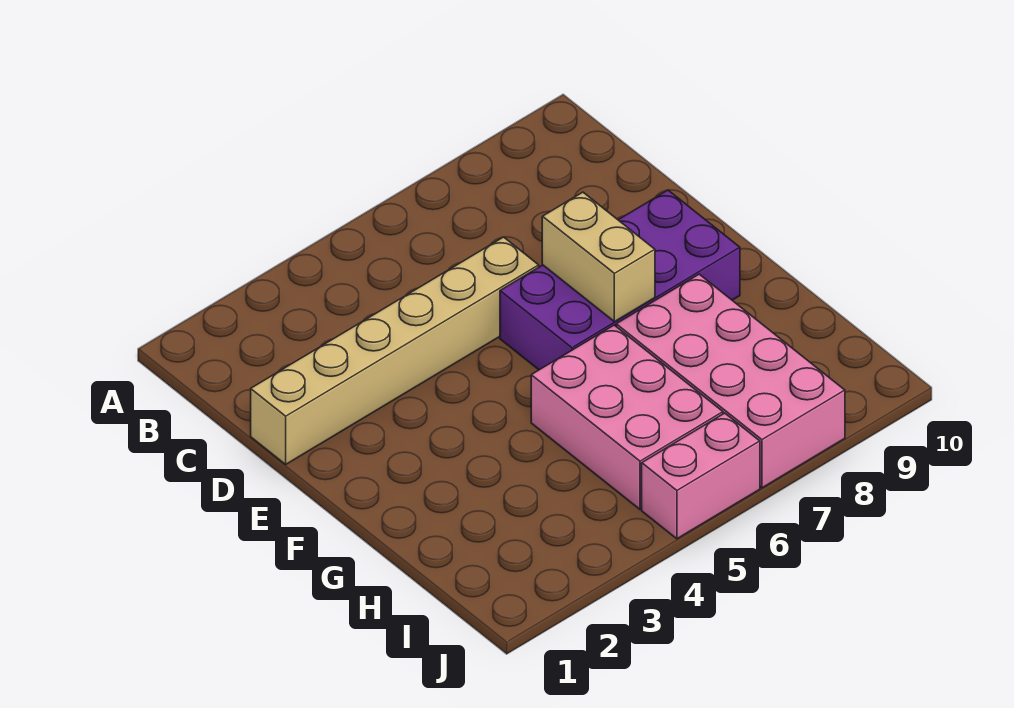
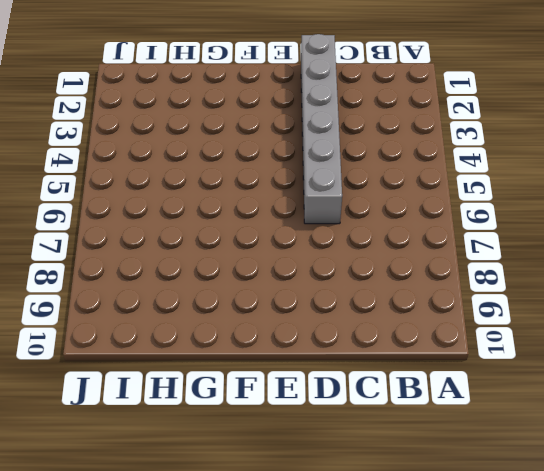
grey brick D1:D6 level 1 -> tan brick D1:D6 level 1
none -> purple brick E6:F9 level 1
none -> pink brick G5:I6 level 1

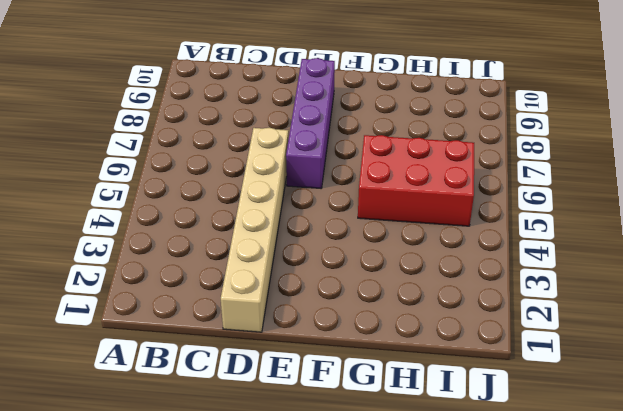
purple brick E6:E9 level 1 -> purple brick E6:F9 level 1
red brick G5:I6 level 1 -> pink brick G5:I6 level 1
none -> pink brick G7:J8 level 1
none -> pink brick J5:J6 level 1

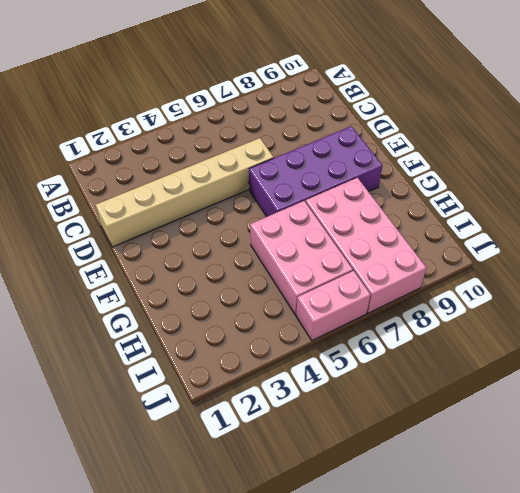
none -> tan brick E7:F7 level 2

